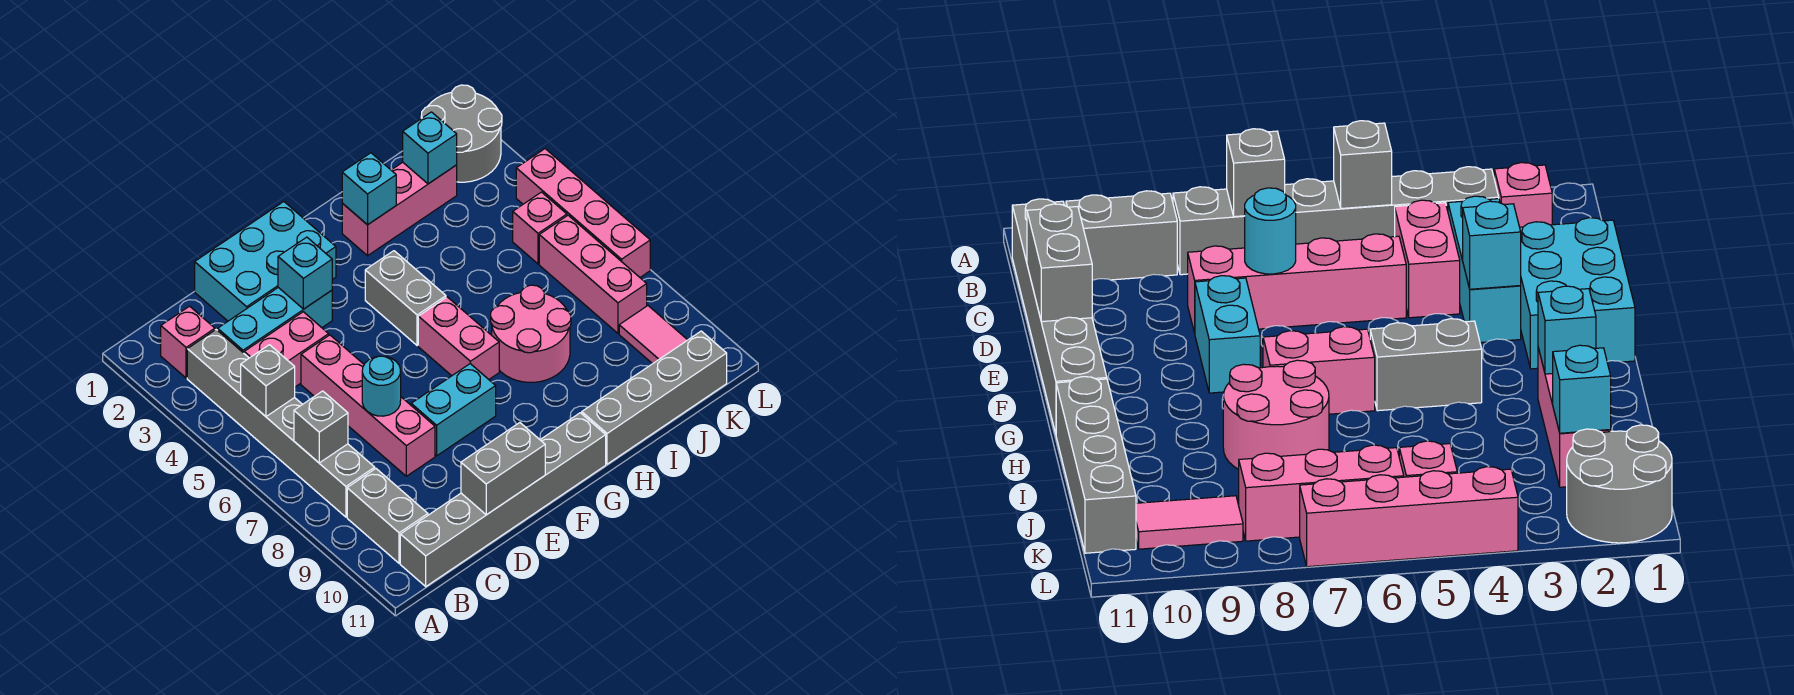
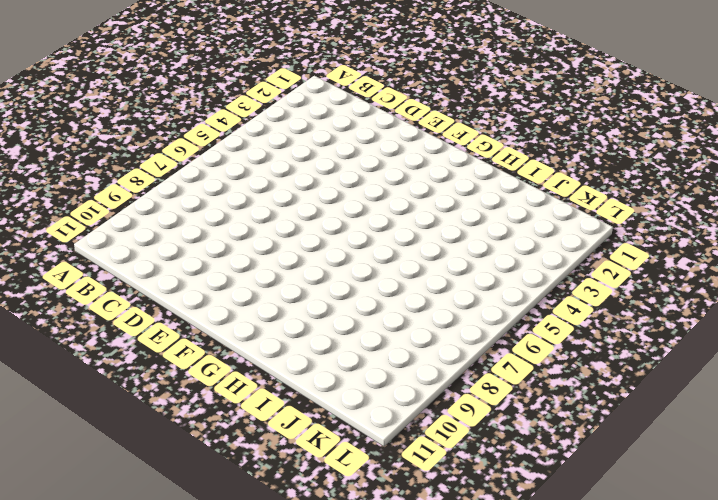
none -> pink brick B2 level 1
none -> grey brick B3:B8 level 1
none -> grey brick B9:B10 level 1

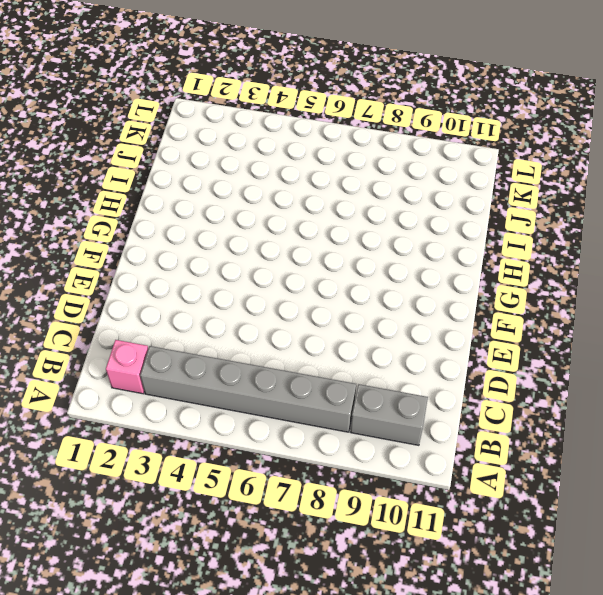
none -> grey brick B11:G11 level 1
none -> cyan brick C3:E3 level 1
none -> pink brick C4:D4 level 1

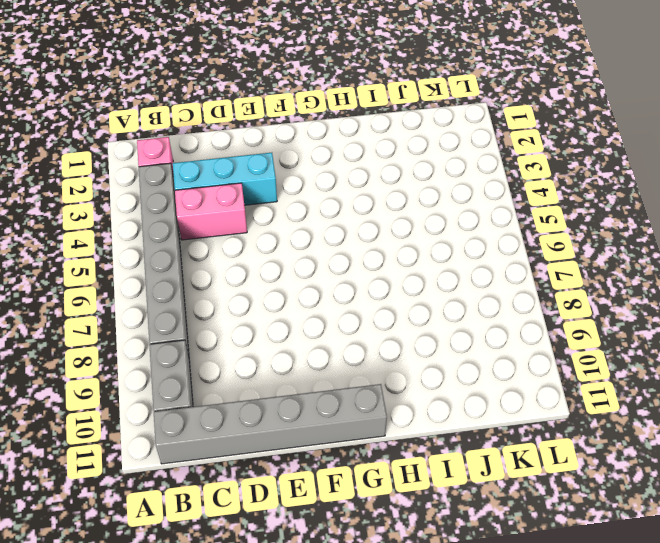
none -> cyan brick D1:F2 level 1
none -> pink brick D5:D8 level 1
none -> cyan brick E8:F8 level 1

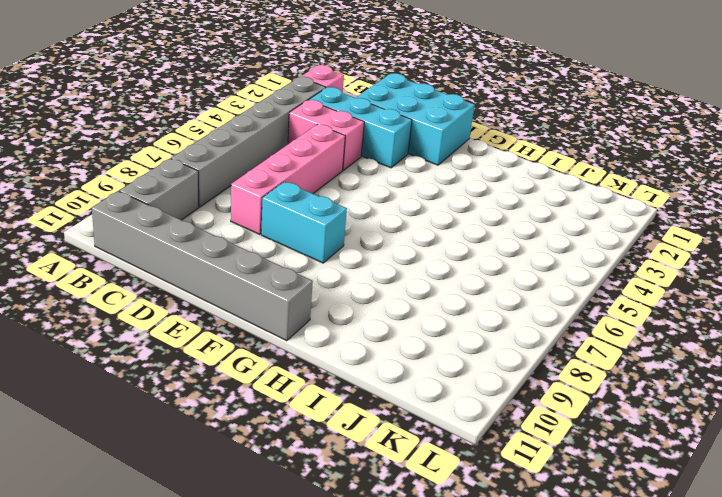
none -> grey brick G4:G5 level 1
none -> pink brick G6:G7 level 1
none -> pink brick H2:J2 level 1

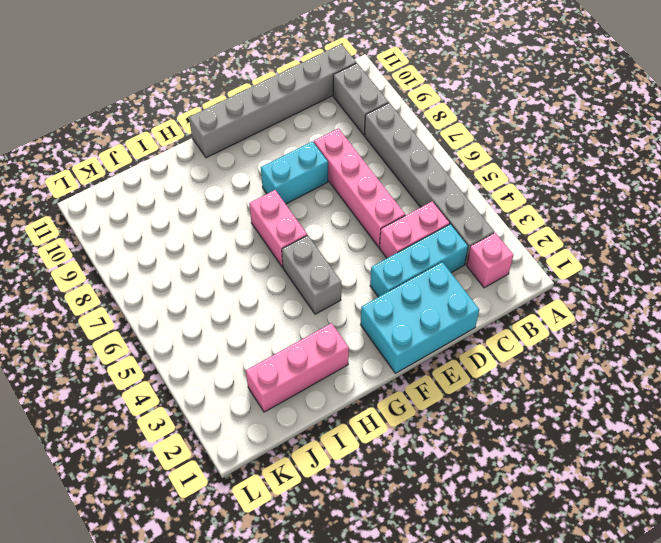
none -> pink round brick H7:I8 level 1
none -> grey brick H11:K11 level 1
none -> grey round brick K1:L2 level 1

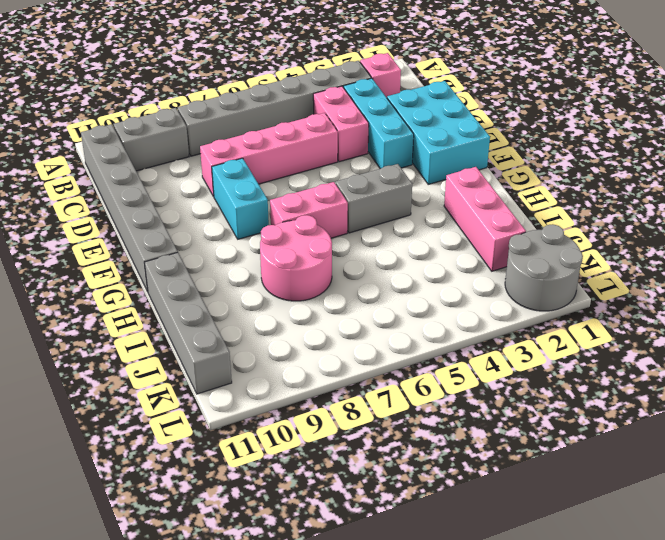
none -> pink brick K5 level 1
none -> pink brick K6:K8 level 1
none -> pink tile K9:K10 level 1

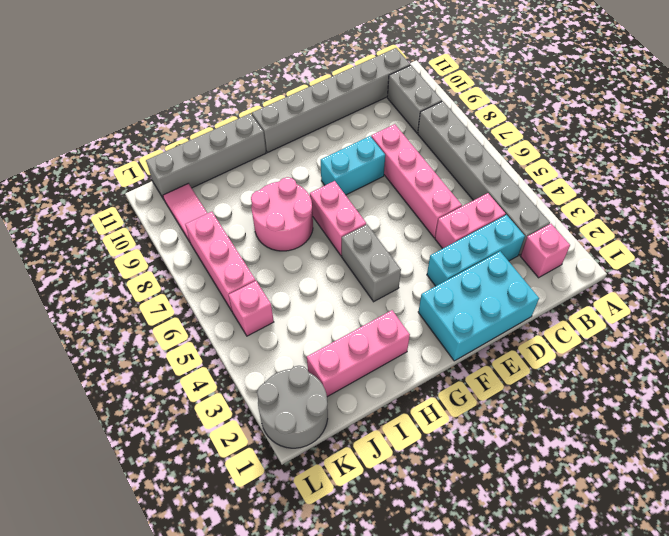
none -> pink brick L4:L7 level 1
none -> grey brick B5 level 2
none -> grey brick B7 level 2

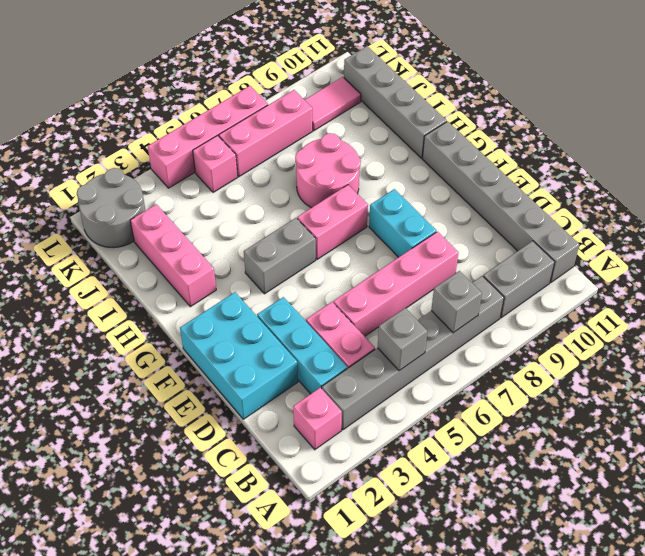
none -> cyan round brick D7 level 2
none -> grey brick D11:E11 level 2
none -> cyan brick E3 level 2

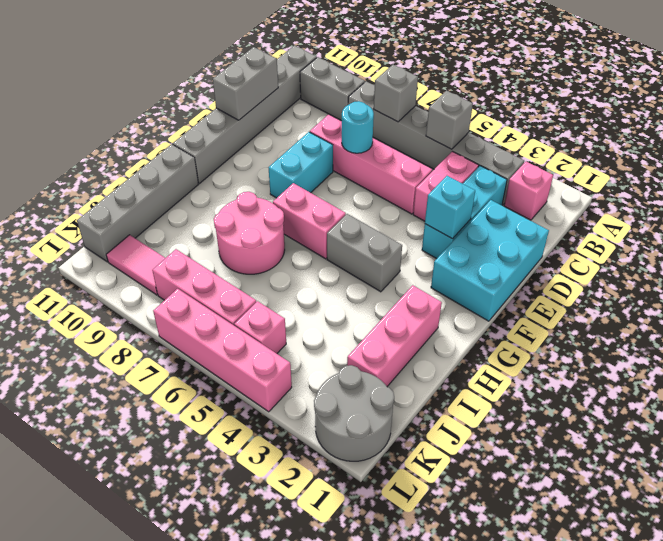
none -> cyan brick H2 level 2
none -> cyan brick J2 level 2

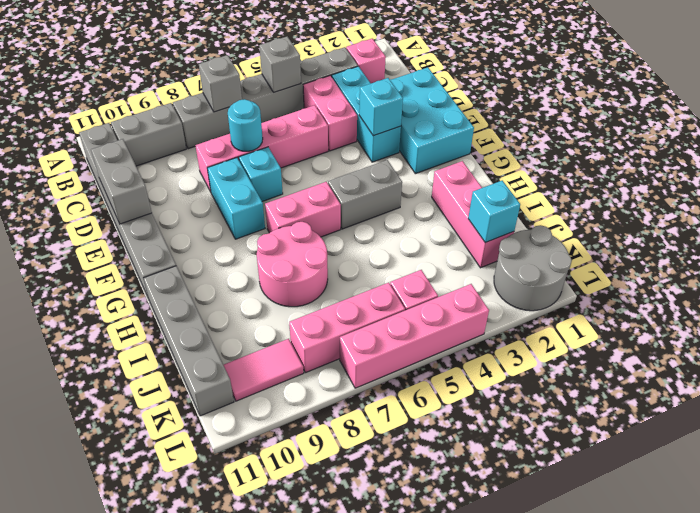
cyan brick E7 level 1 -> cyan brick H2 level 2

